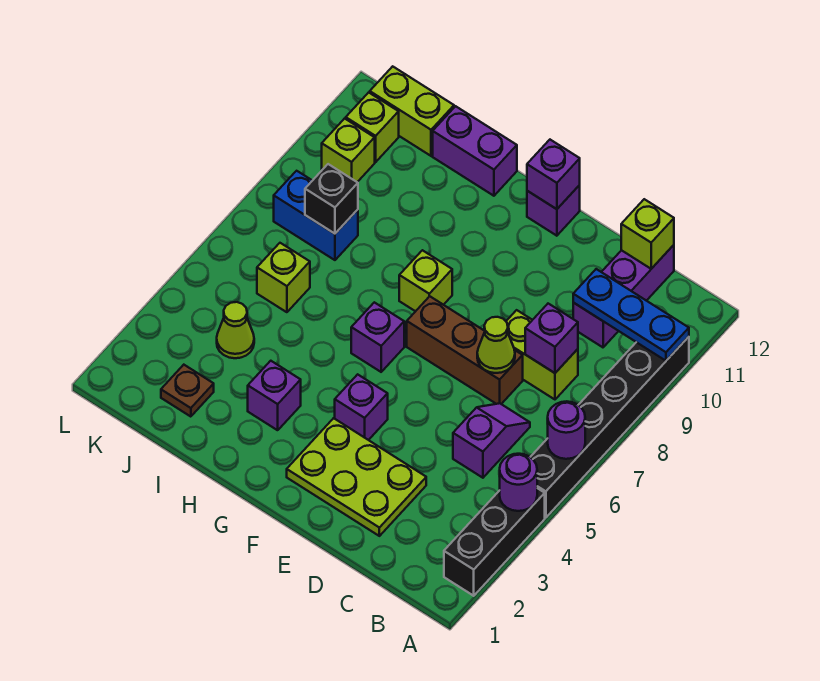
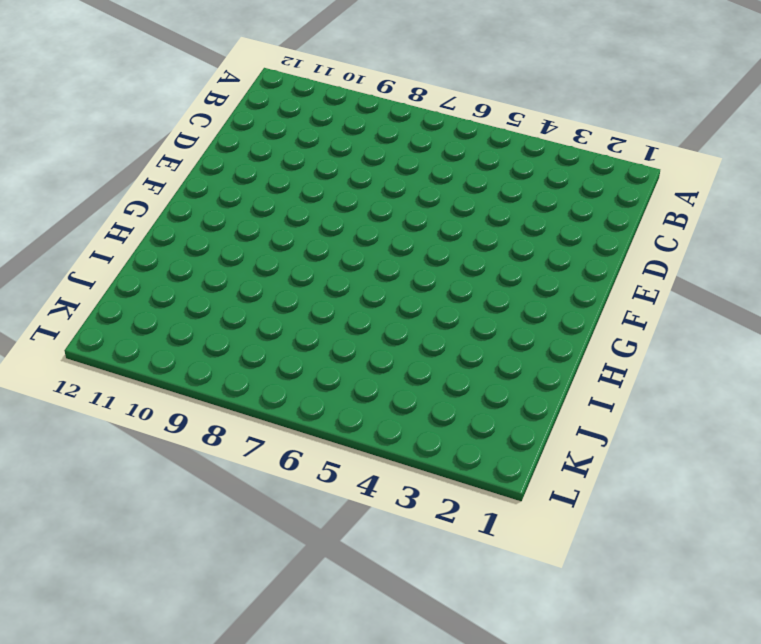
none -> black brick A2:A4 level 1
none -> black brick A5:A10 level 1
none -> purple slope C5:C6 level 1 top 5

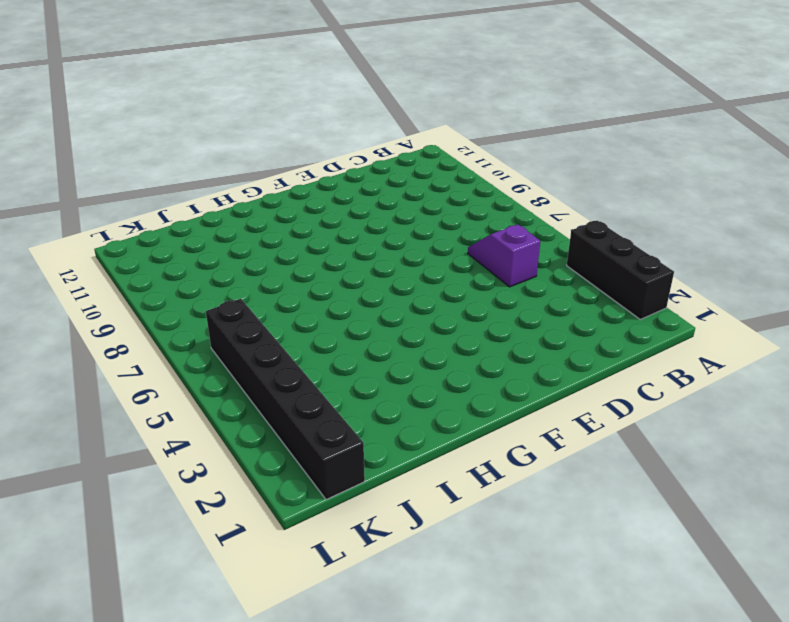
black brick K1:K6 level 1 -> black brick A5:A10 level 1
none -> lime brick C8:D8 level 1
none -> purple brick C10:C12 level 1
none -> lime plate D2:F3 level 1

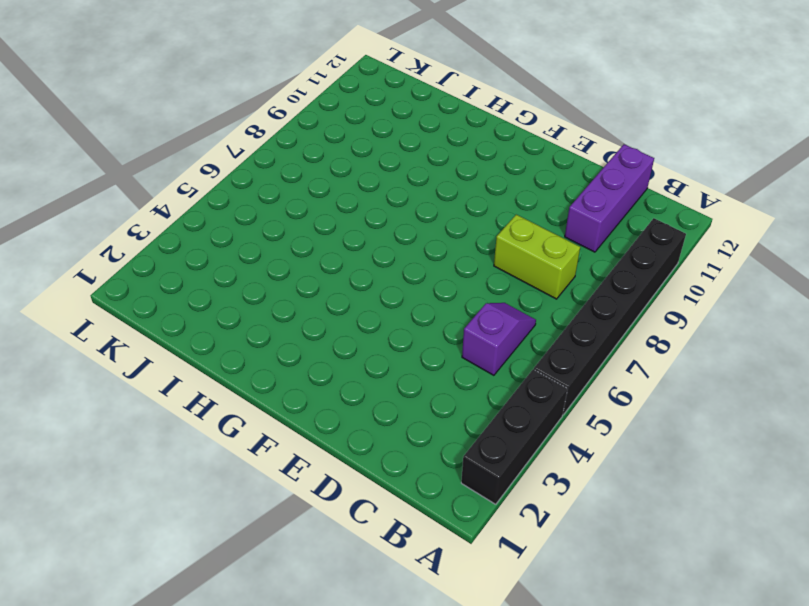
none -> lime plate D2:F3 level 1
none -> brown brick D7:F7 level 1
none -> purple brick F4 level 1

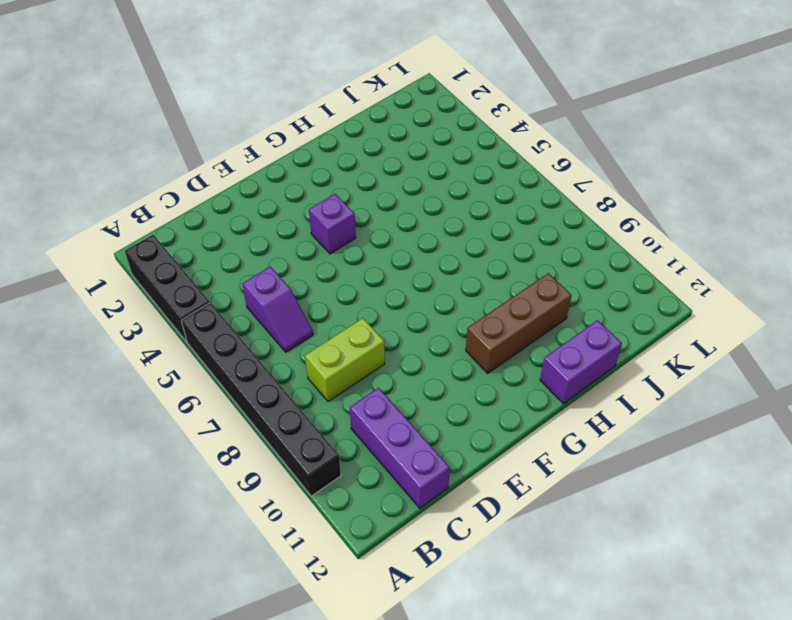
brown brick G10:I10 level 1 -> brown brick D7:F7 level 1
none -> lime plate D2:F3 level 1
none -> purple brick F12 level 1
none -> purple brick G6 level 1

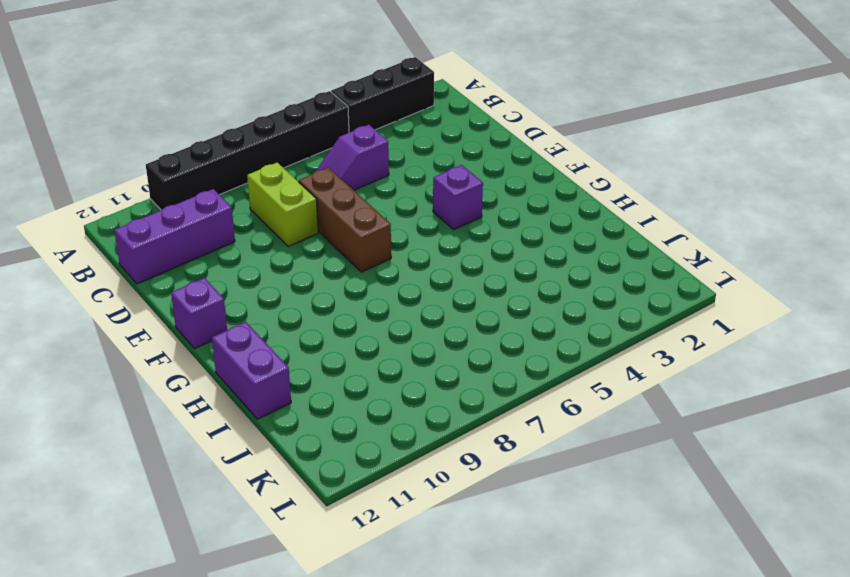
none -> lime plate D2:F3 level 1
none -> purple brick G6 level 1
none -> lime brick G8 level 1

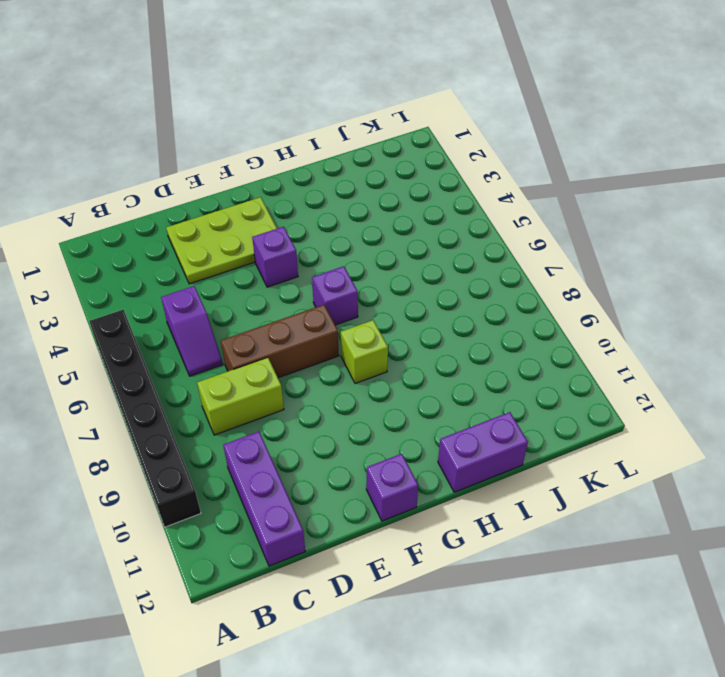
none -> black brick A2:A4 level 1
none -> purple brick H3 level 1
none -> brown plate J2 level 1

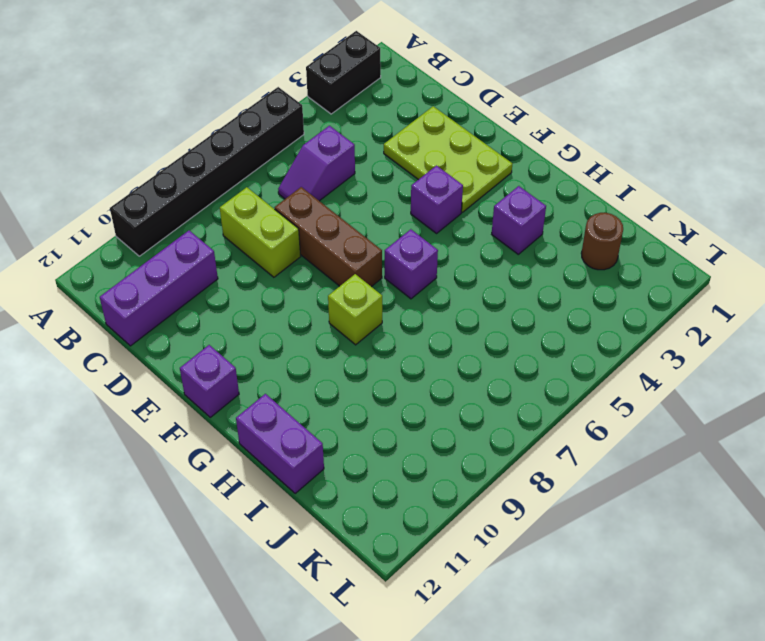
black brick A2:A3 level 1 -> black brick A2:A4 level 1
brown round brick J2 level 1 -> brown plate J2 level 1
none -> lime cone J4 level 1
none -> lime brick J6 level 1
none -> blue brick J8:K8 level 1

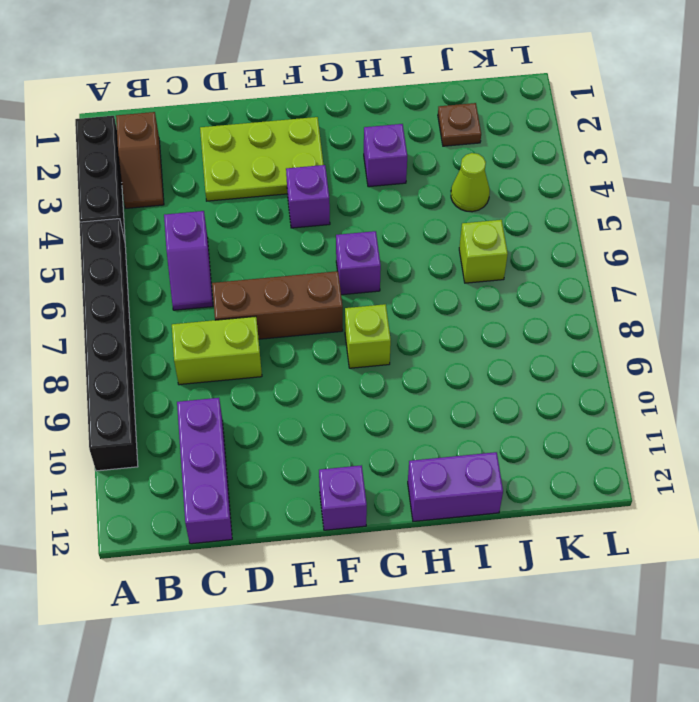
brown slope B2:B3 level 1 top 2 -> none
none -> blue brick J8:K8 level 1
none -> lime brick J12:K12 level 1
none -> lime brick K10 level 1

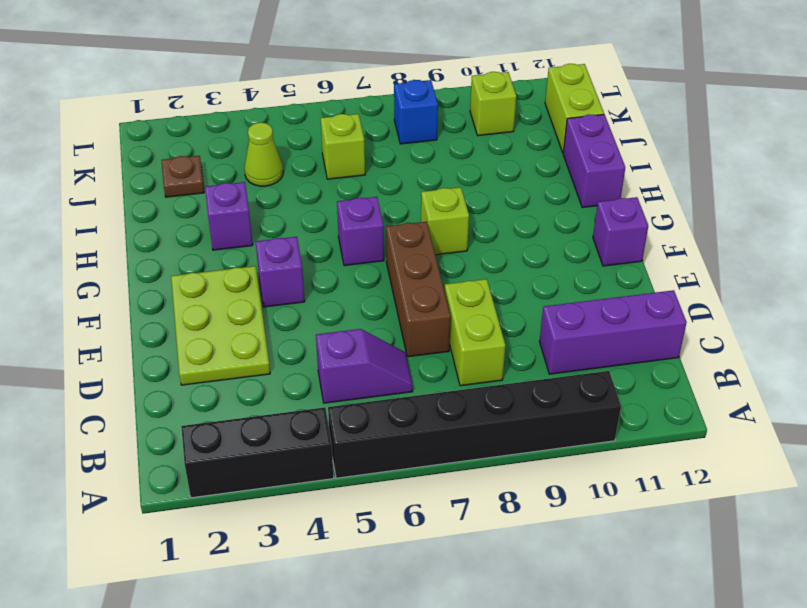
blue brick K8 level 1 -> blue brick J8:K8 level 1
none -> lime brick K11 level 1
none -> purple round brick A4 level 2
none -> purple round brick A6 level 2

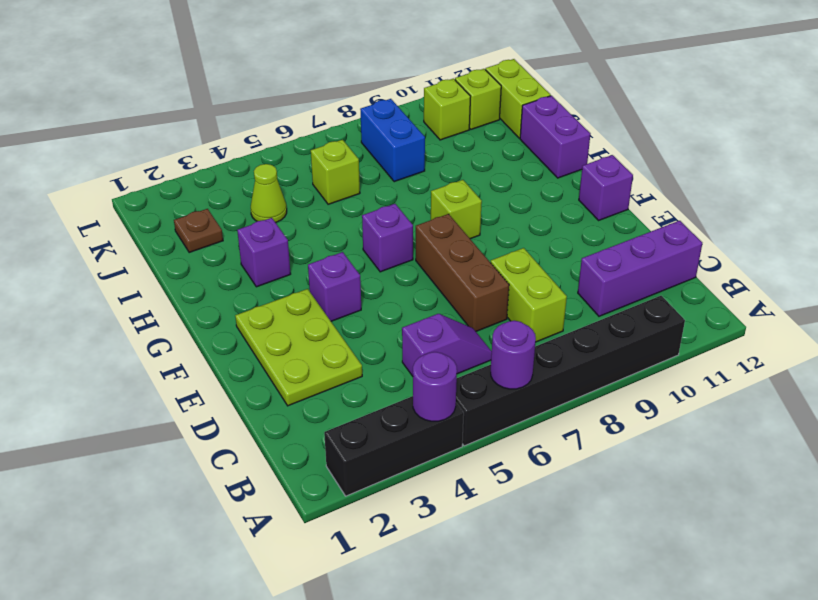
none -> blue plate A10:C10 level 2
none -> purple brick C8 level 2
none -> lime brick C12 level 2

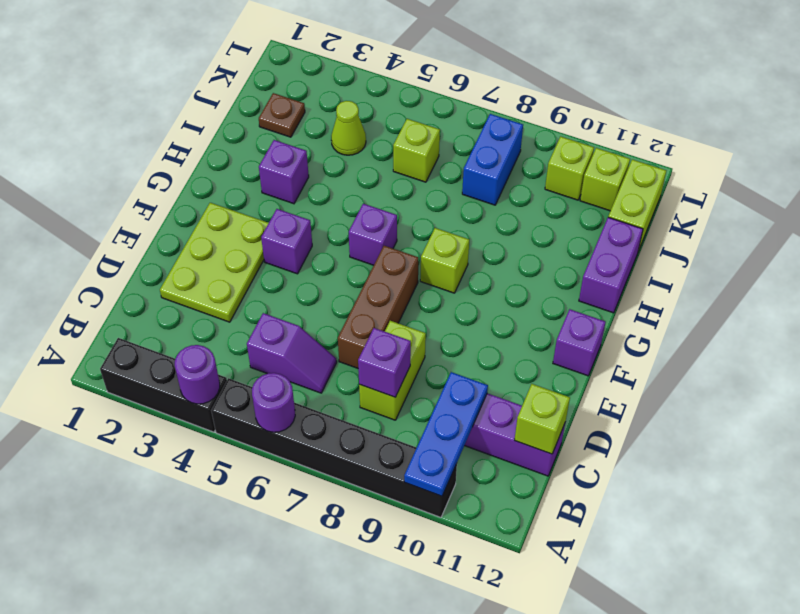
none -> lime cone D7 level 2
none -> purple brick F12 level 2
none -> black brick J8 level 2

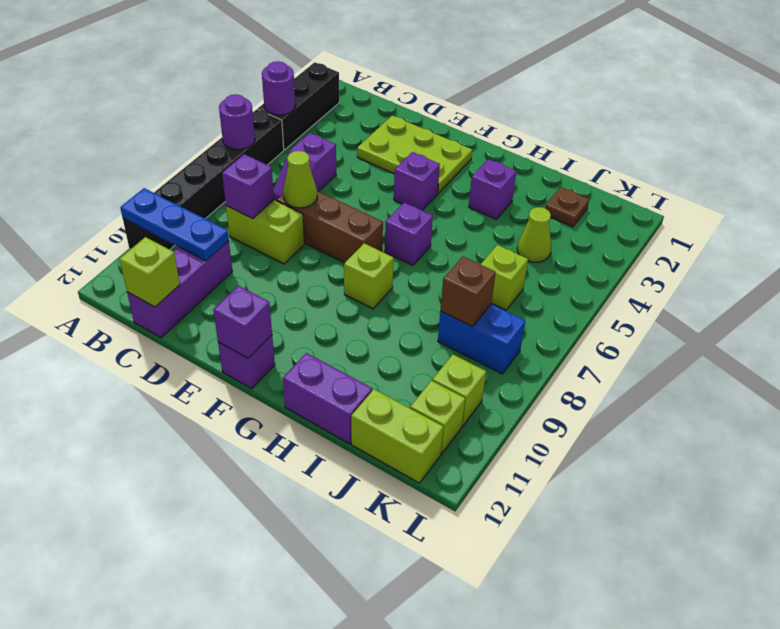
brown brick J8 level 2 -> black brick J8 level 2

